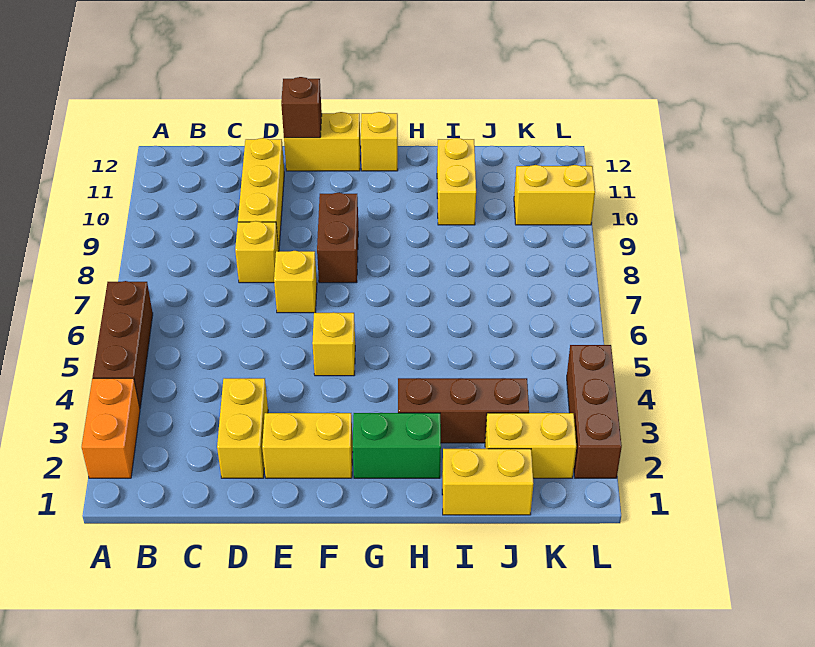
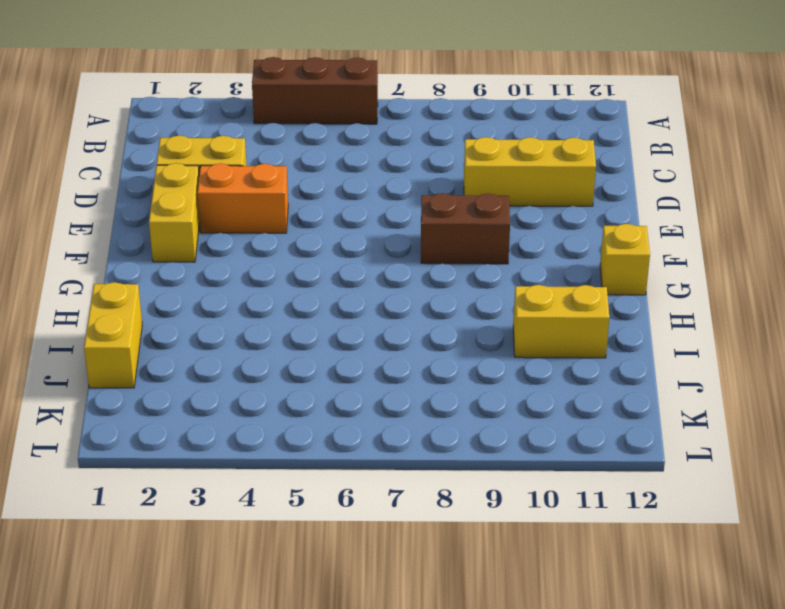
orange brick E3:E4 level 1 -> orange brick A2:A3 level 1
none -> yellow brick D8 level 1
none -> yellow brick E7 level 1
none -> yellow brick E12:F12 level 1

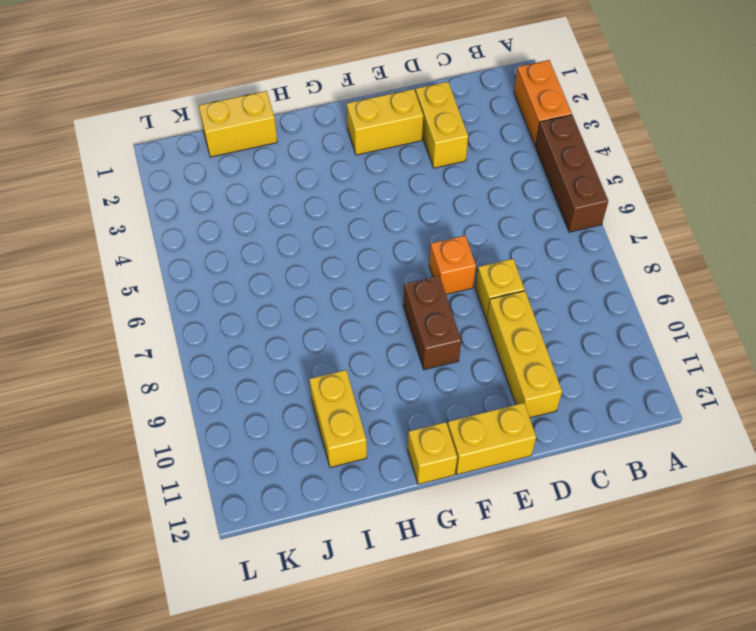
orange brick E7 level 1 -> yellow brick E7 level 1
none -> yellow brick F5 level 1
none -> green brick G2:H2 level 1
none -> brown brick H3:J3 level 1

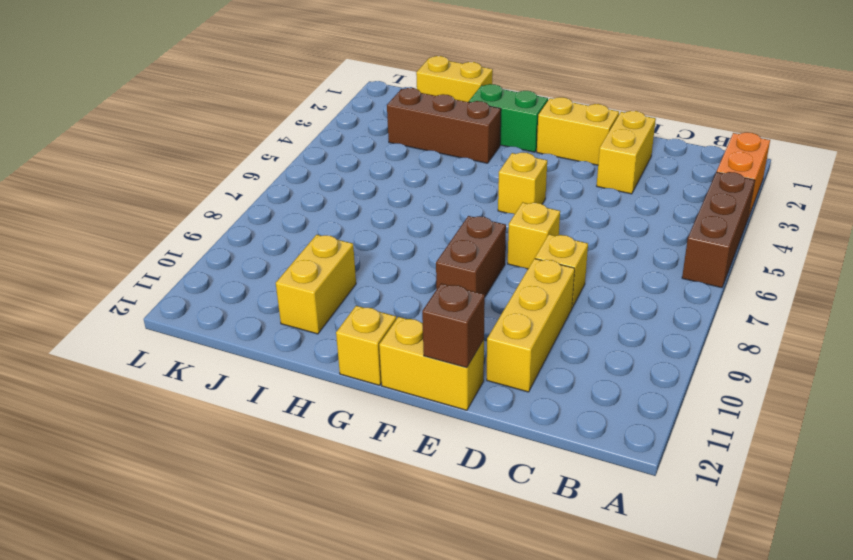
none -> yellow brick J2:K2 level 1
none -> yellow brick K10:L10 level 1
none -> brown brick L2:L4 level 1

